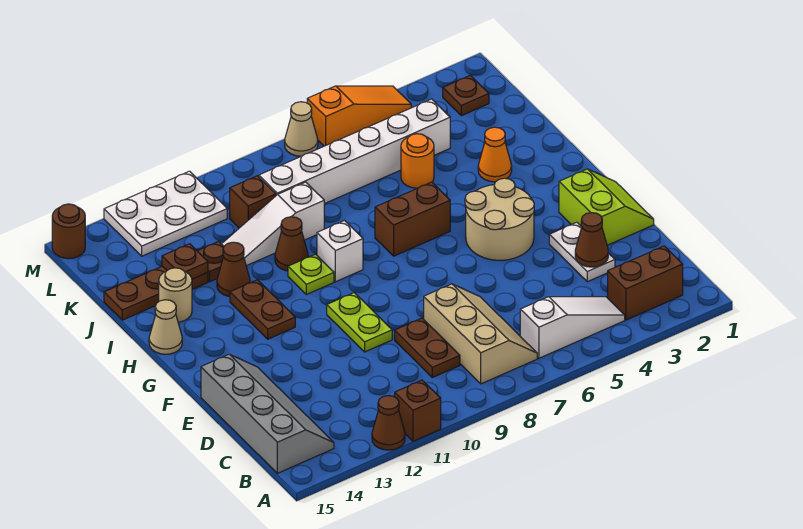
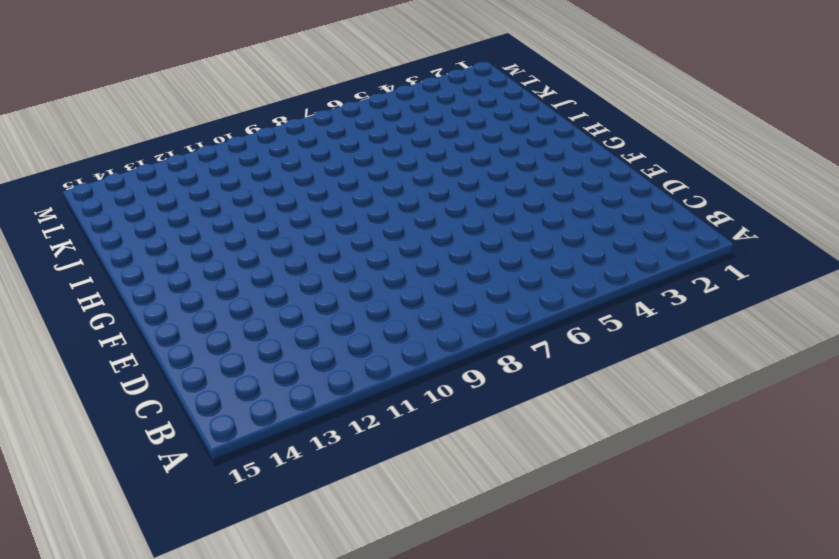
none -> brown brick A11 level 1
none -> brown cone A12 level 1
none -> brown brick B2:B3 level 1
none -> white slope B4:B6 level 1 top 6

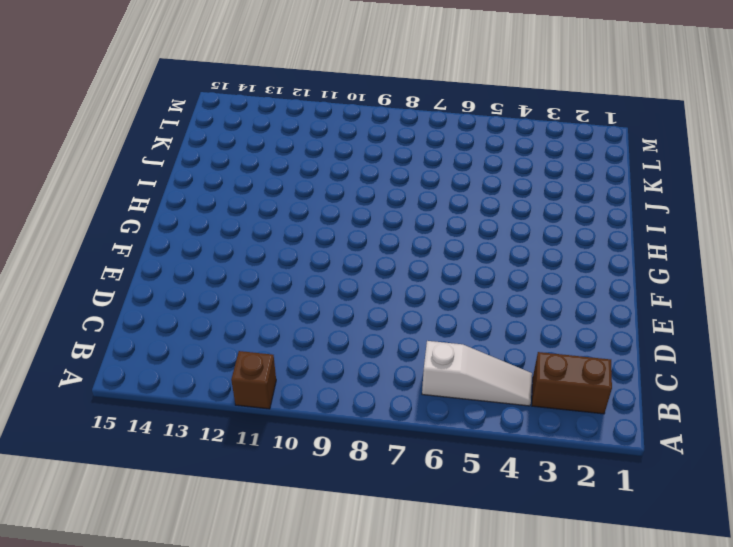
none -> brown cone A12 level 1
none -> tan slope B7:D8 level 1 top 8
none -> grey slope B14:E15 level 1 top 15
none -> brown plate C9:D9 level 1

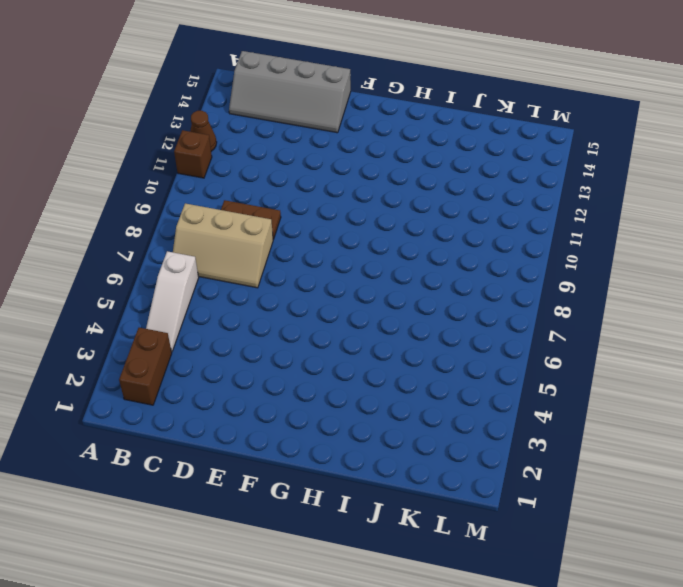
none -> white plate D3:E3 level 1
none -> lime slope E1:F2 level 1 top 2
none -> lime plate E10:F10 level 1
none -> tan round brick F4:G5 level 1

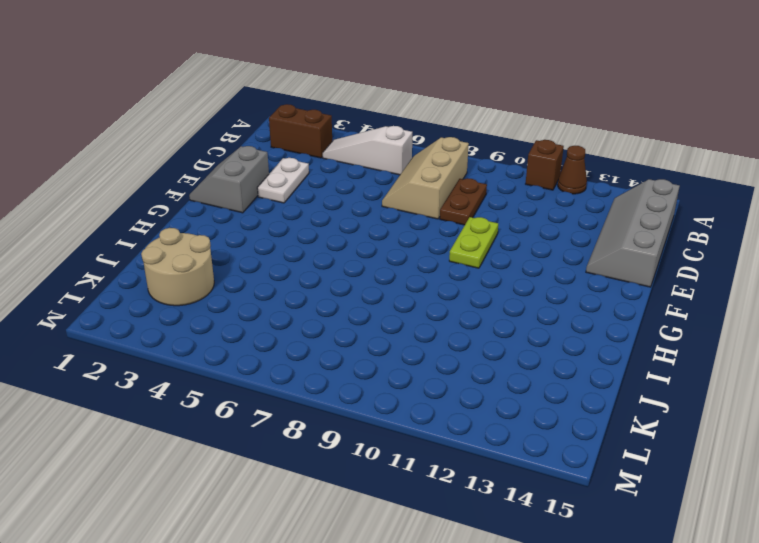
grey slope E1:F2 level 1 top 2 -> lime slope E1:F2 level 1 top 2
tan round brick J2:K3 level 1 -> tan round brick F4:G5 level 1
none -> brown plate G12:H12 level 1
none -> brown brick H6:H7 level 1
none -> white brick H9 level 1
none -> lime plate H10 level 1

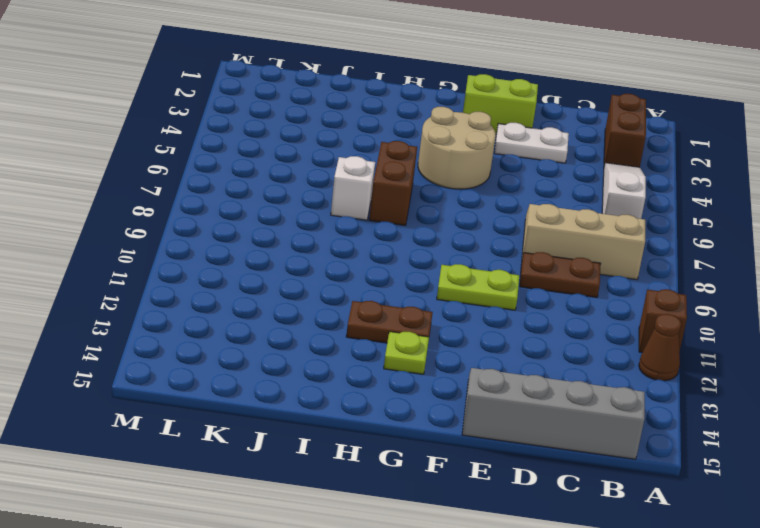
lime plate G13 level 1 -> lime plate H10 level 1
white brick I7 level 1 -> white brick H9 level 1
none -> tan cone H15 level 1
none -> orange cone I3 level 1
none -> brown cone I10 level 1
none -> brown cone I12 level 1

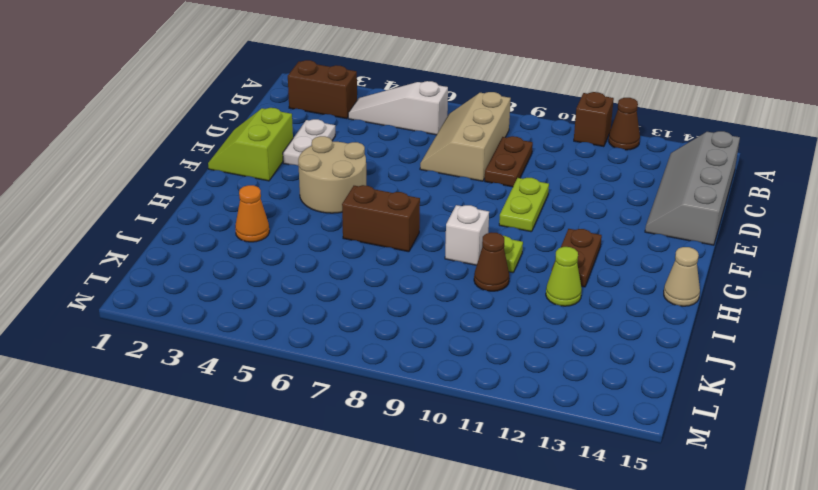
lime cone I12 level 1 -> brown cone I12 level 1
none -> tan round brick I14 level 1
none -> orange round brick J5 level 1
none -> white slope J9:J11 level 1 top 9
none -> brown plate J12 level 1

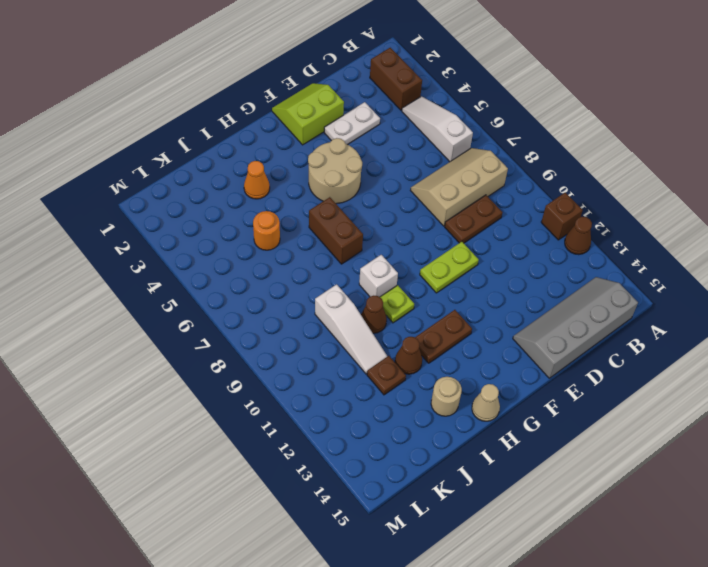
none -> brown plate J13:J15 level 1
none -> white brick K4:K9 level 1
none -> brown brick K10 level 1
none -> brown plate L2 level 1

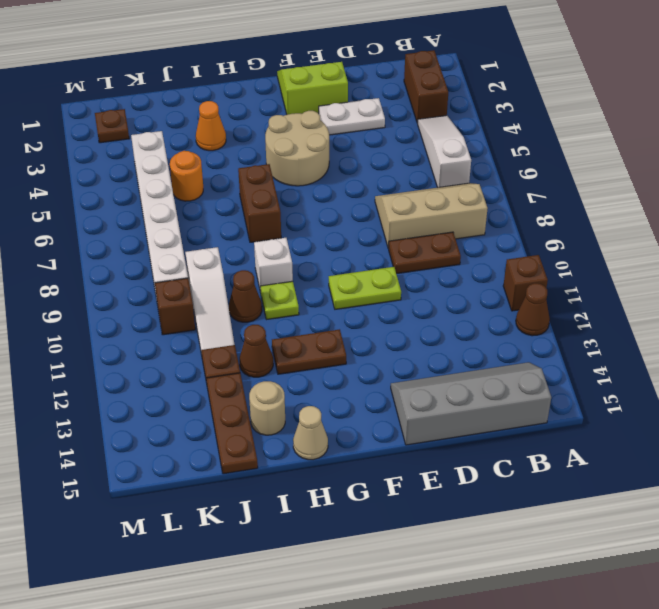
none -> white plate L11:M13 level 1
none -> orange slope M4:M6 level 1 top 6
none -> tan cone M7 level 1
none -> brown round brick M15 level 1

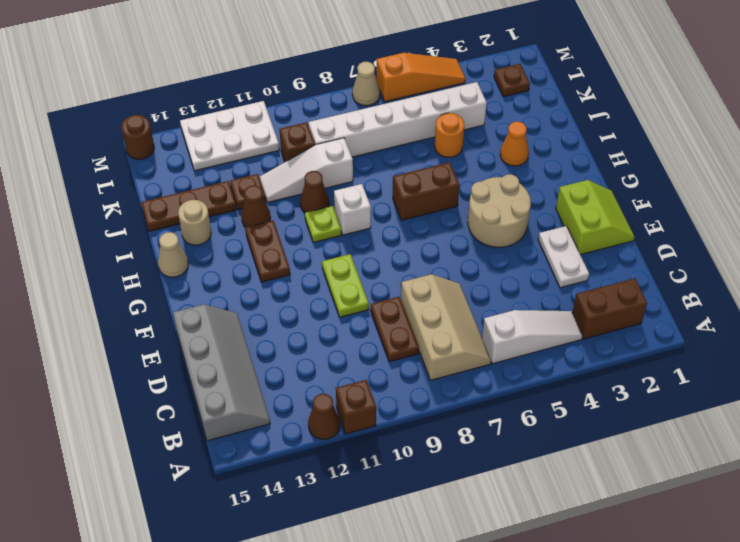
none -> brown cone D3 level 2
none -> brown plate J13 level 2

